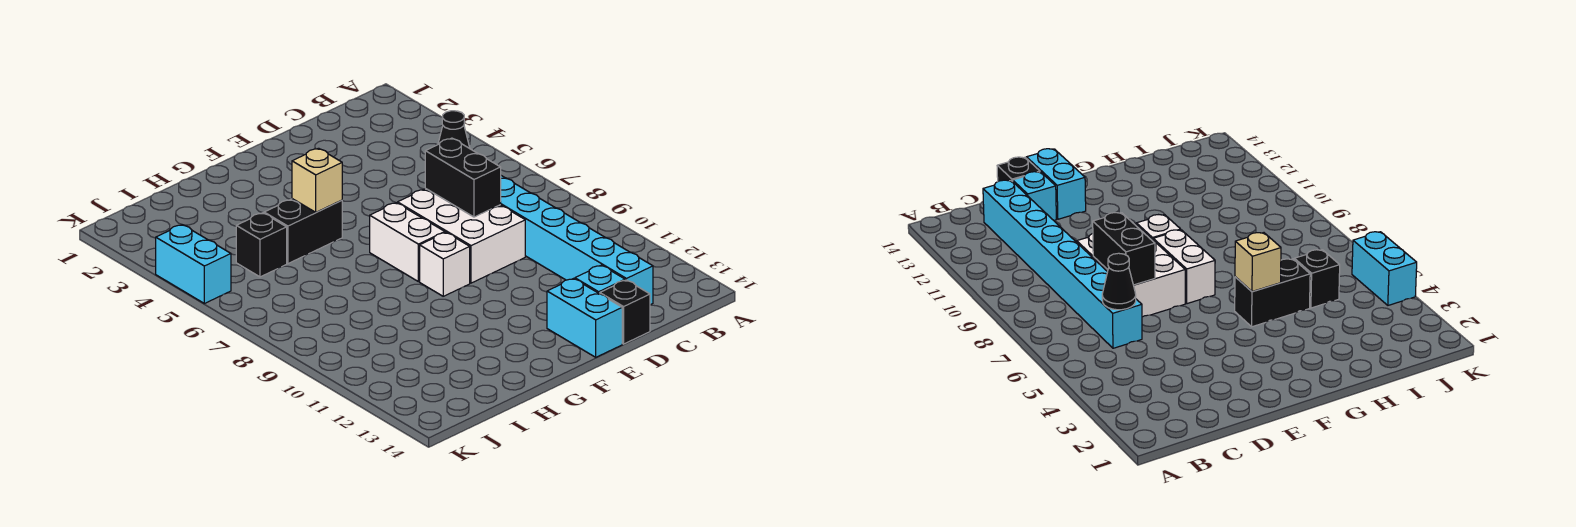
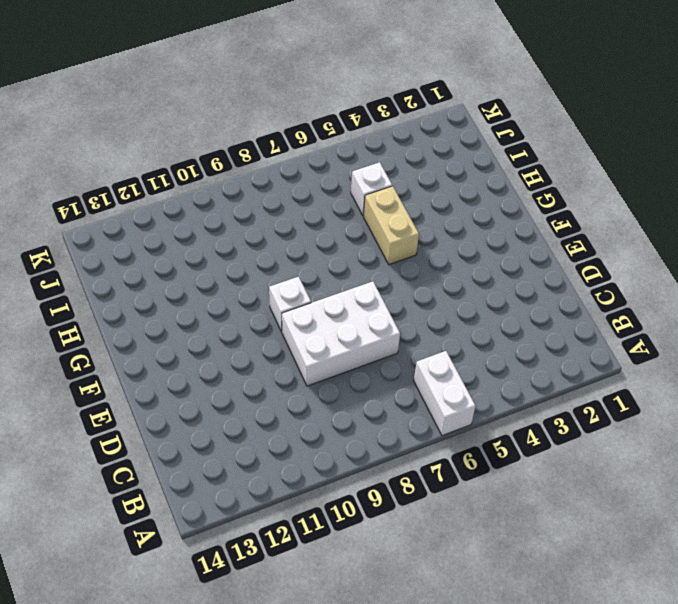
white brick A6:B6 level 1 -> white brick F7:F8 level 1
tan brick G5:H5 level 1 -> black brick G5:H5 level 1
white brick I5 level 1 -> black brick I5 level 1
none -> cyan brick C6:C13 level 1
none -> cyan brick D13 level 1
none -> black brick D14 level 1

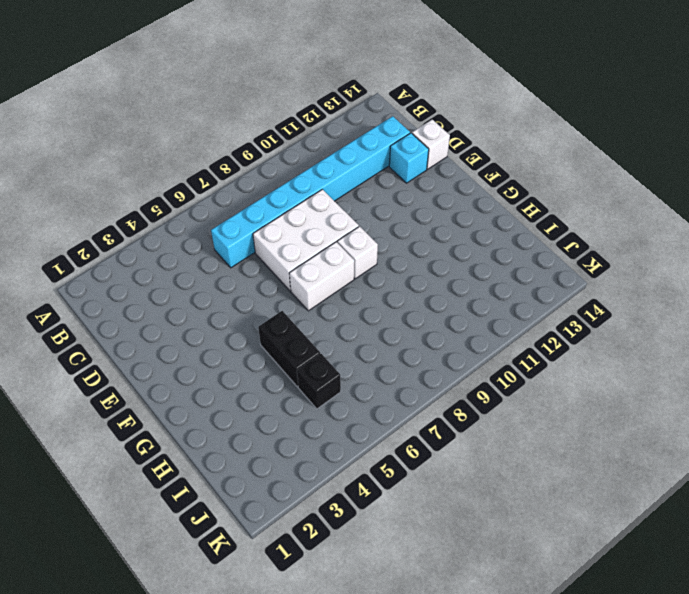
white brick D14 level 1 -> black brick D14 level 1
none -> cyan brick E13:E14 level 1
none -> cyan brick K4:K5 level 1
none -> black cone C6 level 2

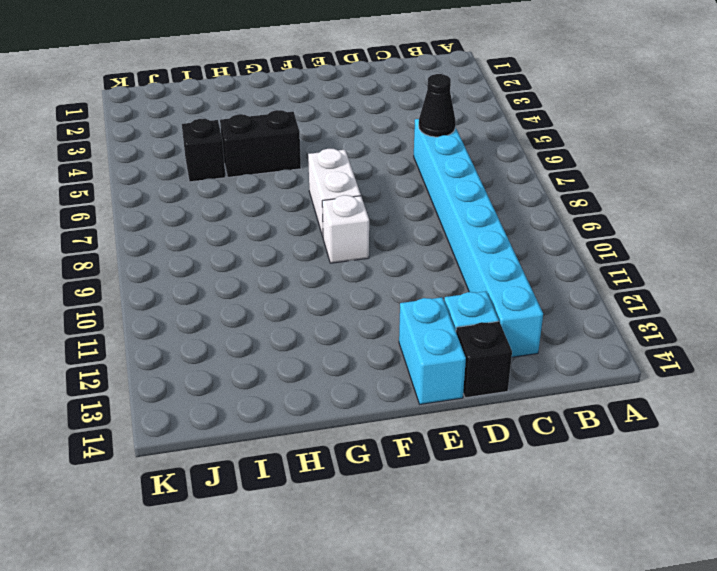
none -> white brick D7:E9 level 1
none -> cyan brick K4:K5 level 1
none -> black brick D7:D8 level 2

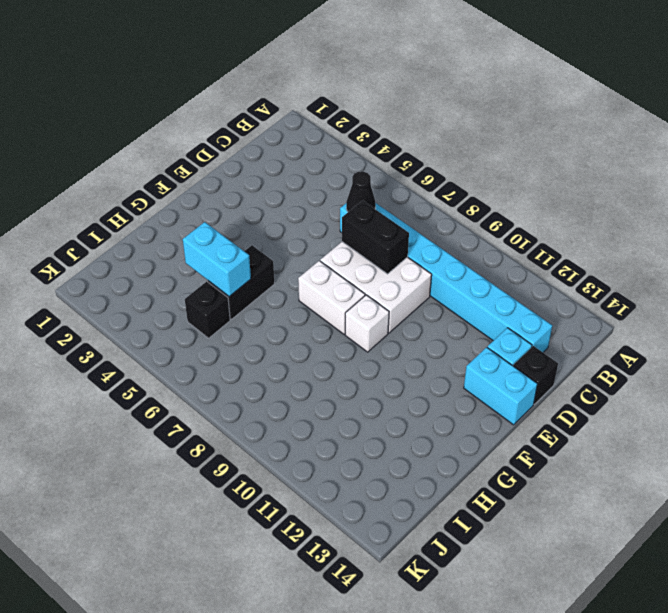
cyan brick H4:H5 level 2 -> cyan brick K4:K5 level 1
none -> tan brick G5 level 2

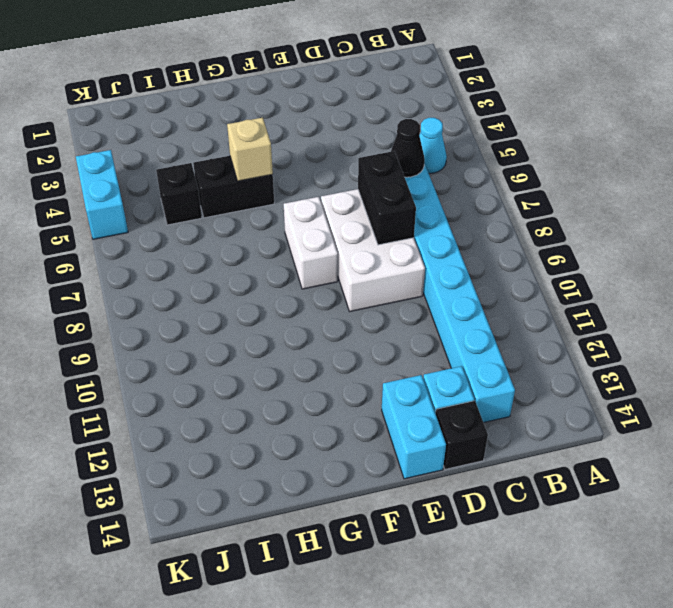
cyan cone B5 level 1 -> none
none -> white brick F9 level 1

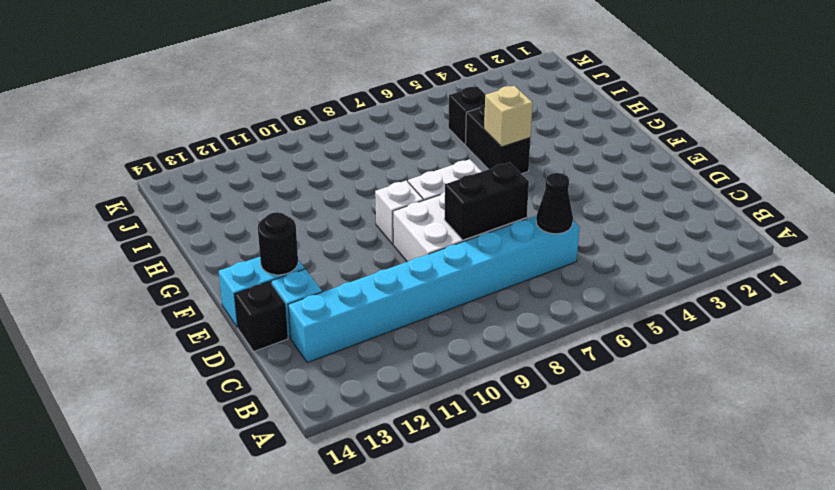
black round brick E13 level 2 -> none
none -> cyan brick K4:K5 level 1

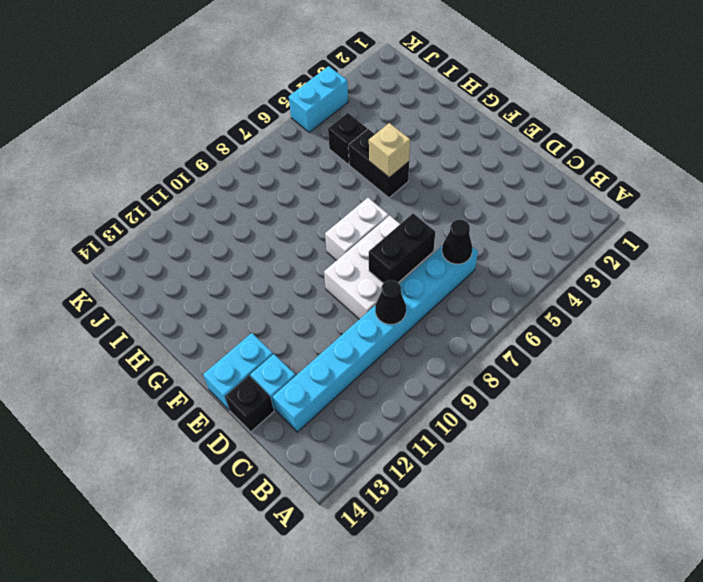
black cone C9 level 2 -> none
none -> white brick F9 level 1

